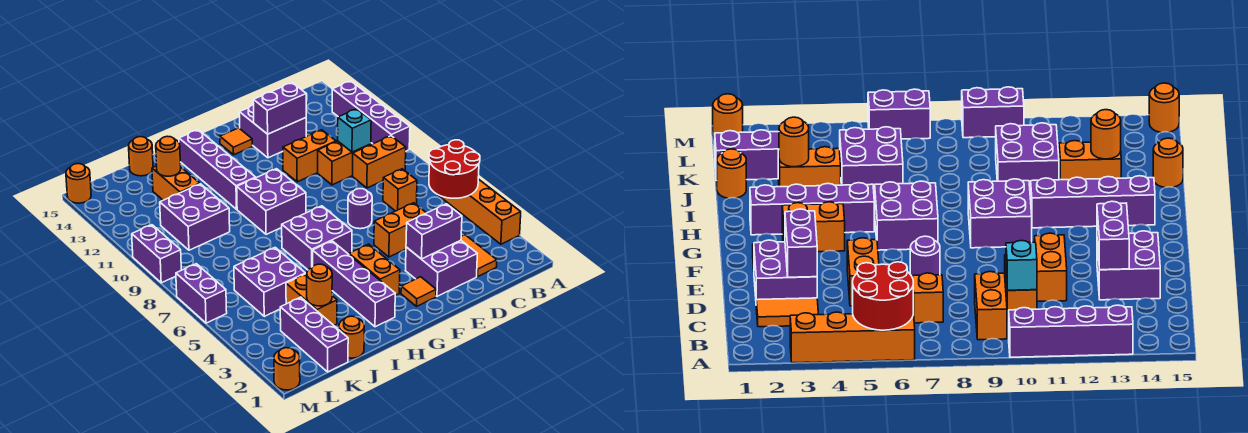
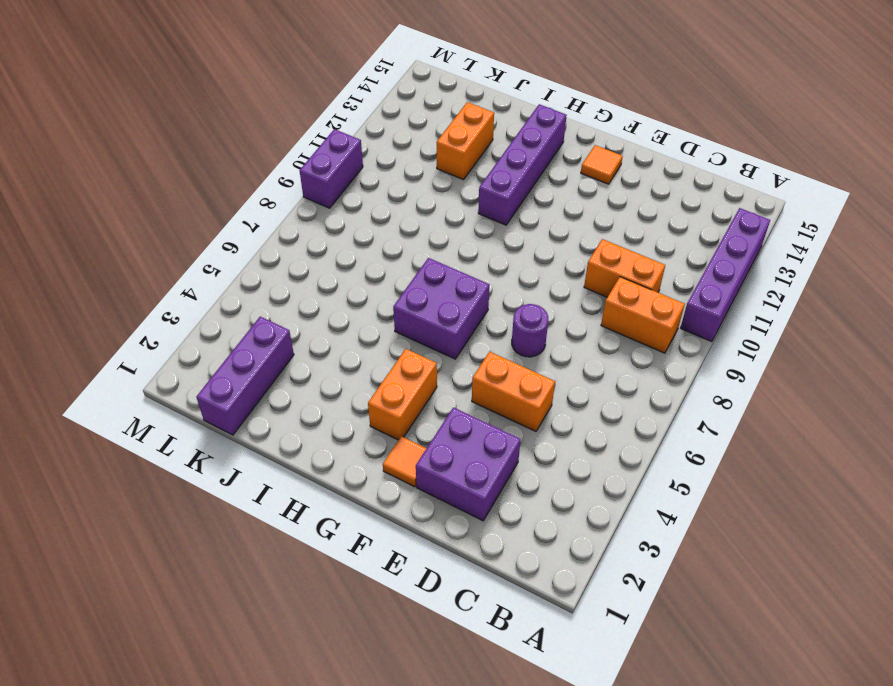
none -> orange brick A3:A6 level 1
none -> orange tile C2:C3 level 1
none -> orange brick C7 level 1
none -> orange brick D11:E11 level 1

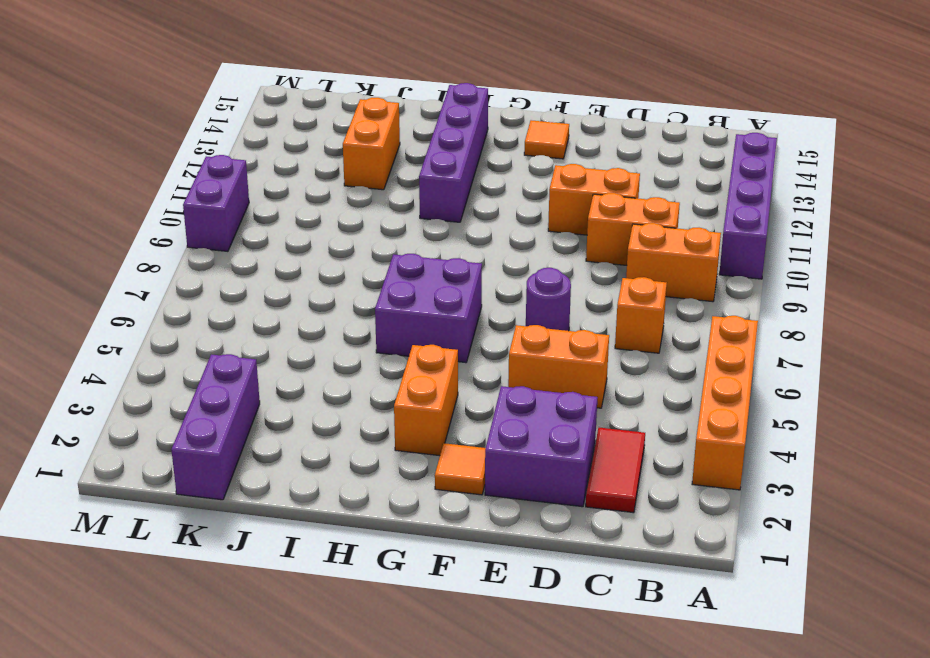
red tile C2:C3 level 1 -> orange tile C2:C3 level 1
none -> purple brick D13:E14 level 1
none -> purple brick G9:H10 level 1
none -> purple brick H2:H5 level 1
none -> orange round brick J1 level 1

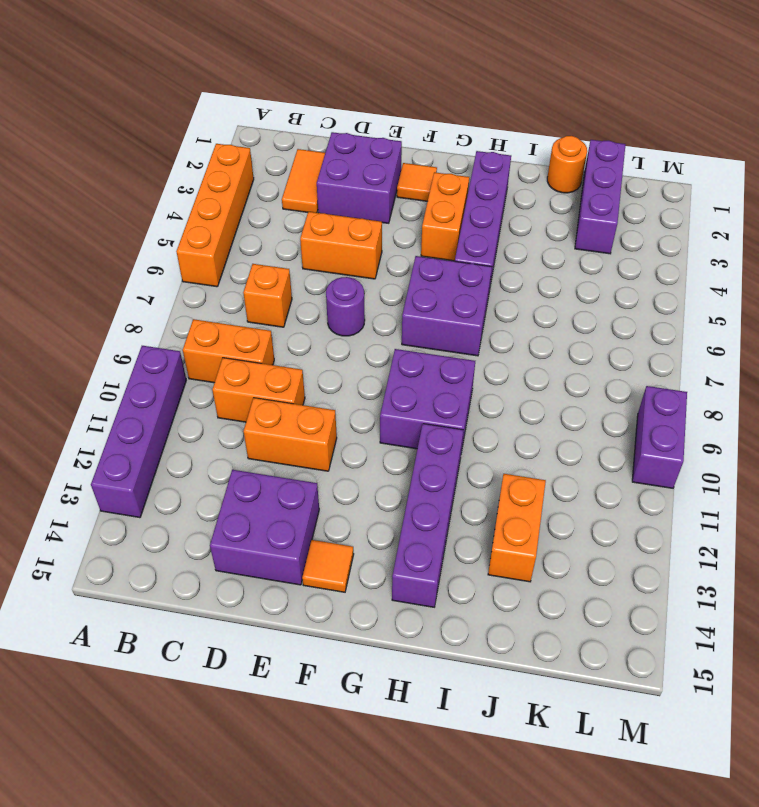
none -> orange brick J3:J4 level 1
none -> purple brick J5:K6 level 1
none -> purple brick J10:K11 level 1
none -> orange round brick J15 level 1

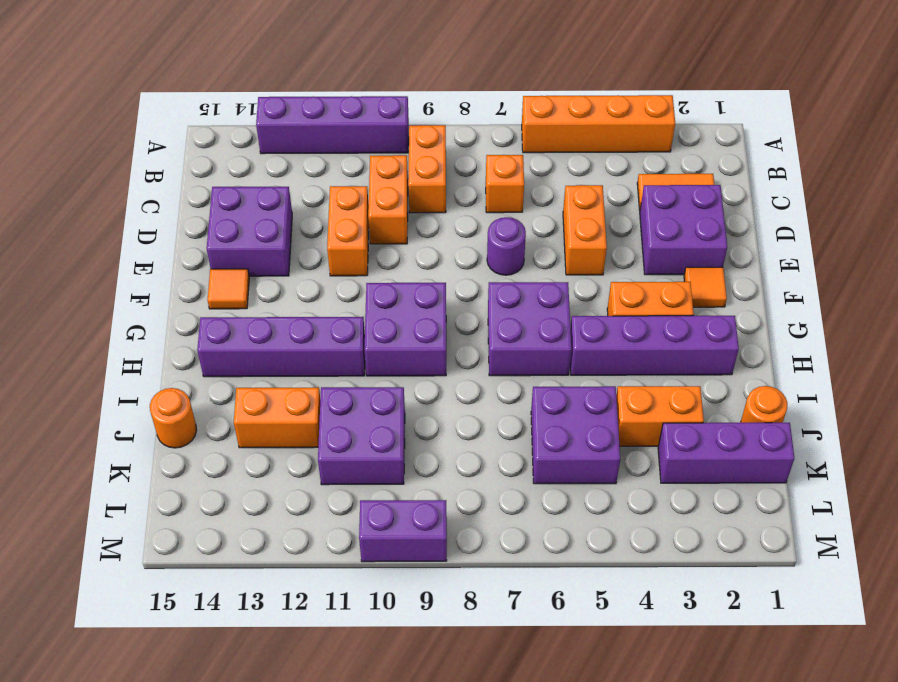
none -> orange round brick M1 level 1
none -> purple brick M6:M7 level 1
none -> orange round brick M15 level 1
none -> red round brick A5:B6 level 2

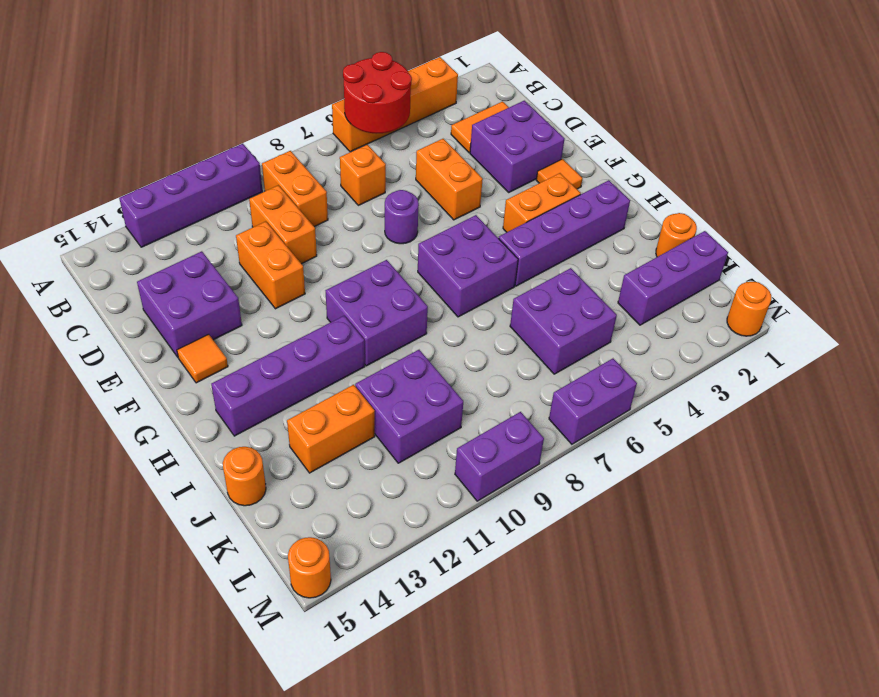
none -> orange brick J3:J4 level 1
none -> cyan brick C10 level 2
none -> purple brick D3:E3 level 2
none -> purple brick D13:E13 level 2

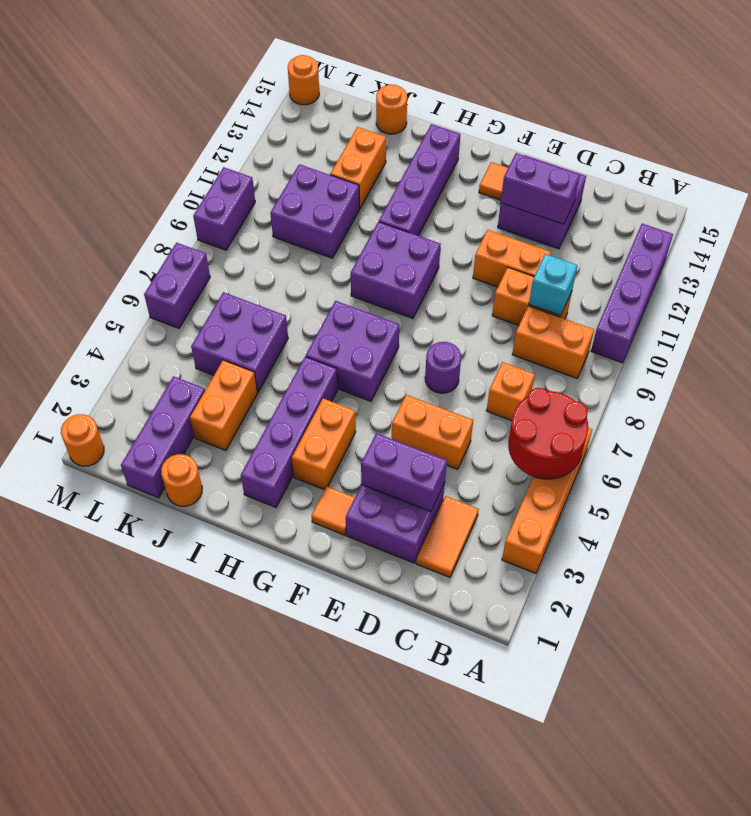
none -> orange round brick J3 level 2
none -> orange round brick J13 level 2

